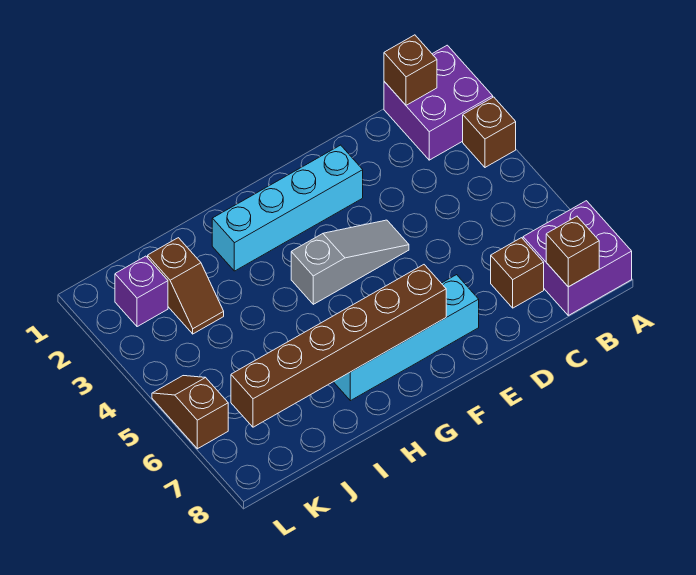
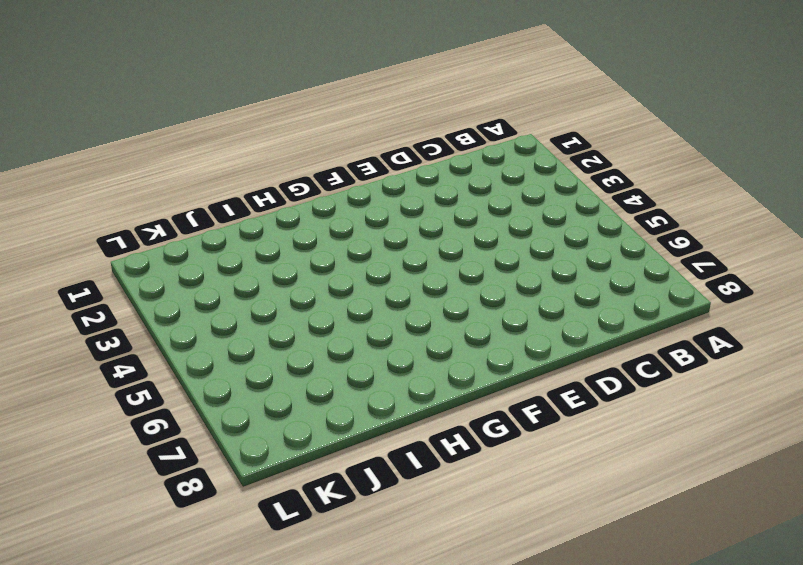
none -> purple brick A1:B2 level 1
none -> brown brick A3 level 1
none -> purple brick A7:B8 level 1

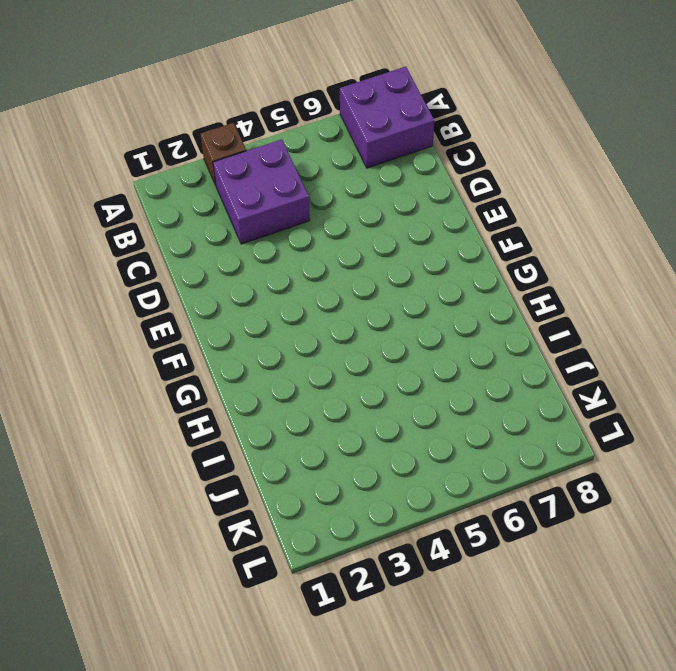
purple brick B3:C4 level 1 -> purple brick A1:B2 level 1
none -> brown brick C7 level 1
none -> cyan brick E2:H2 level 1
none -> grey slope E4:G4 level 1 top G

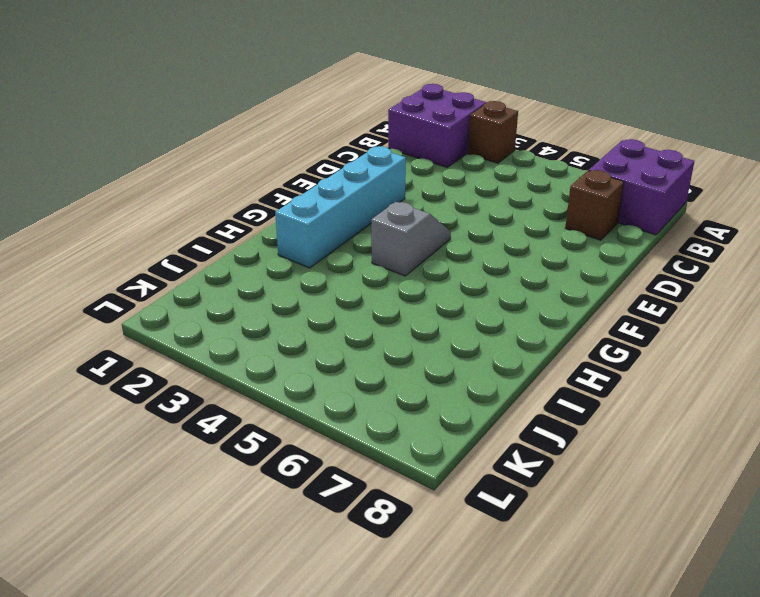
grey slope F4:G4 level 1 top G -> grey slope E4:G4 level 1 top G
none -> cyan brick E7:H7 level 1
none -> brown slope J2:J3 level 1 top 2
none -> purple brick K2 level 1

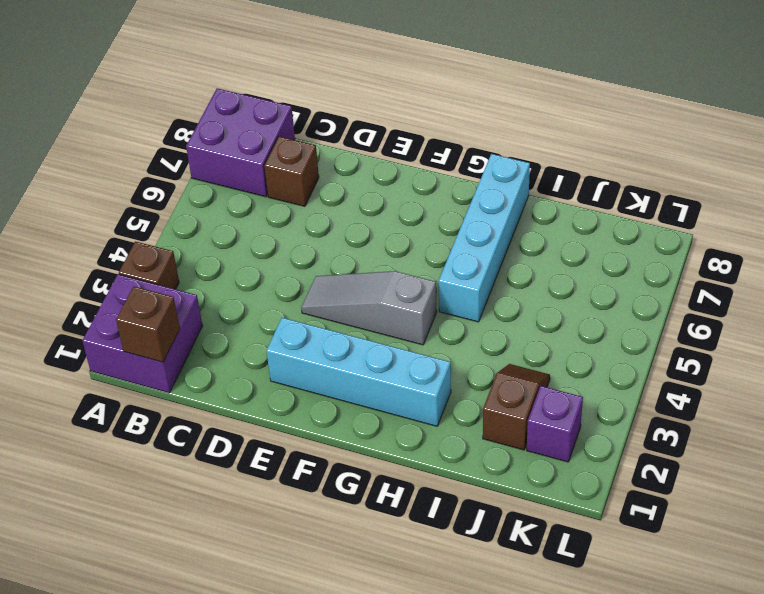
cyan brick H5:H8 level 1 -> cyan brick E7:H7 level 1
none -> brown slope L5:L6 level 1 top 6
none -> brown brick B8 level 2
none -> brown brick F7:K7 level 2

